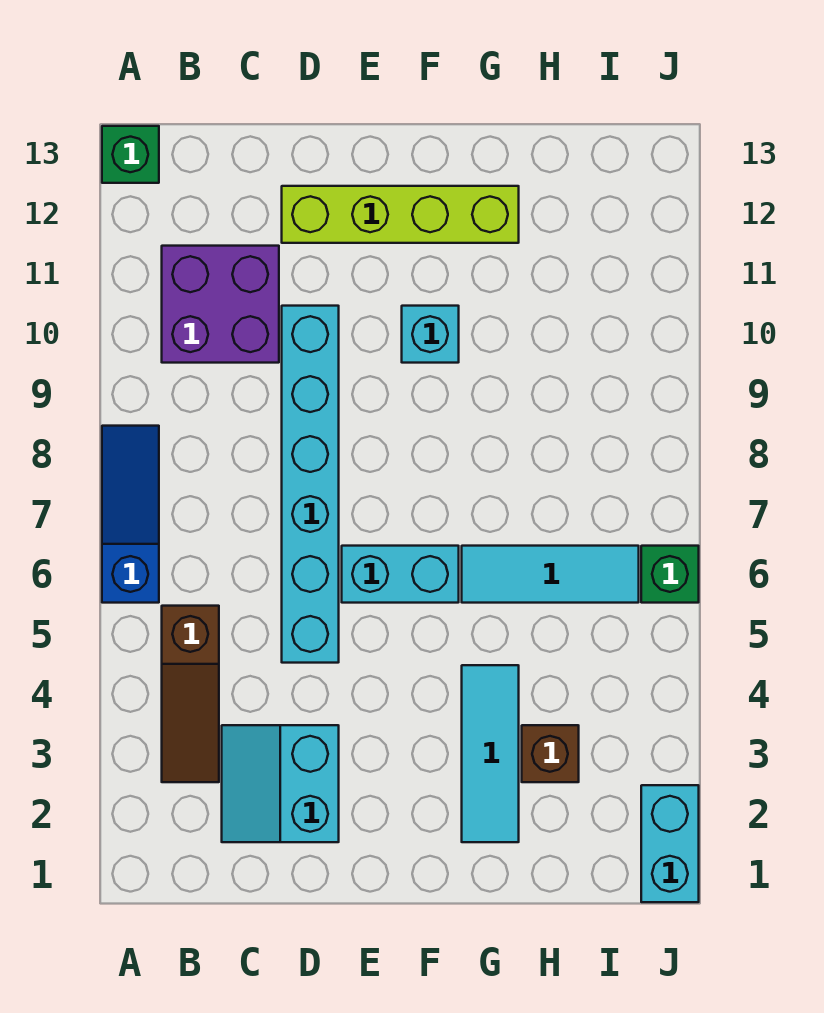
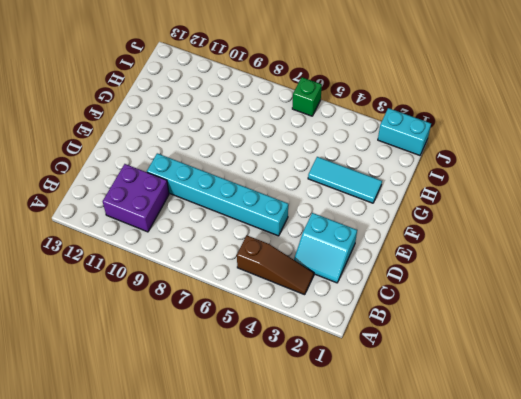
none -> blue slope A6:A8 level 1 top 6
none -> green brick A13 level 1
none -> lime brick D12:G12 level 1

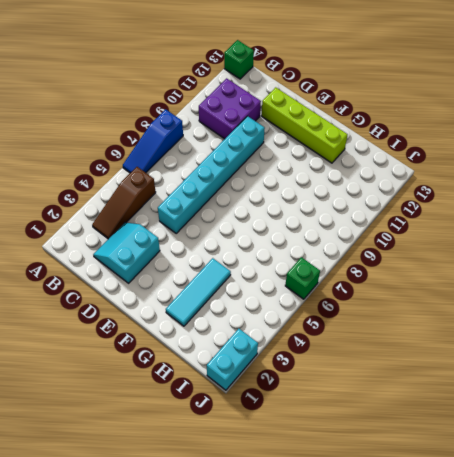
blue slope A6:A8 level 1 top 8 -> blue slope A6:A8 level 1 top 6
none -> cyan brick E6:F6 level 1
none -> cyan brick F10 level 1
none -> cyan tile G6:I6 level 1

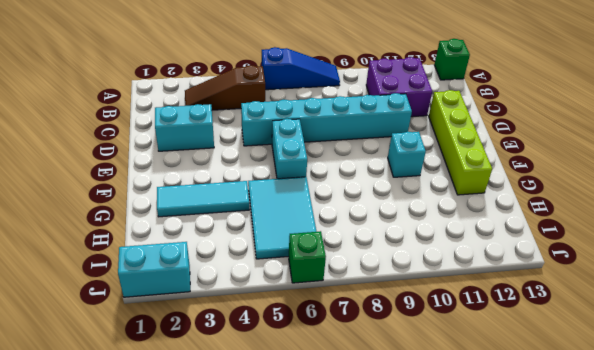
cyan tile G5:I6 level 1 -> cyan tile G6:I6 level 1
none -> brown brick H3 level 1

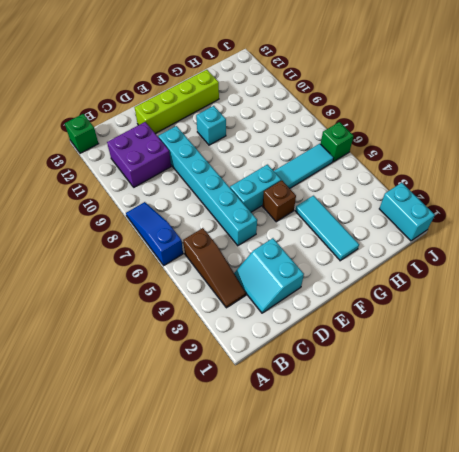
brown brick F5 level 1 -> brown brick H3 level 1

